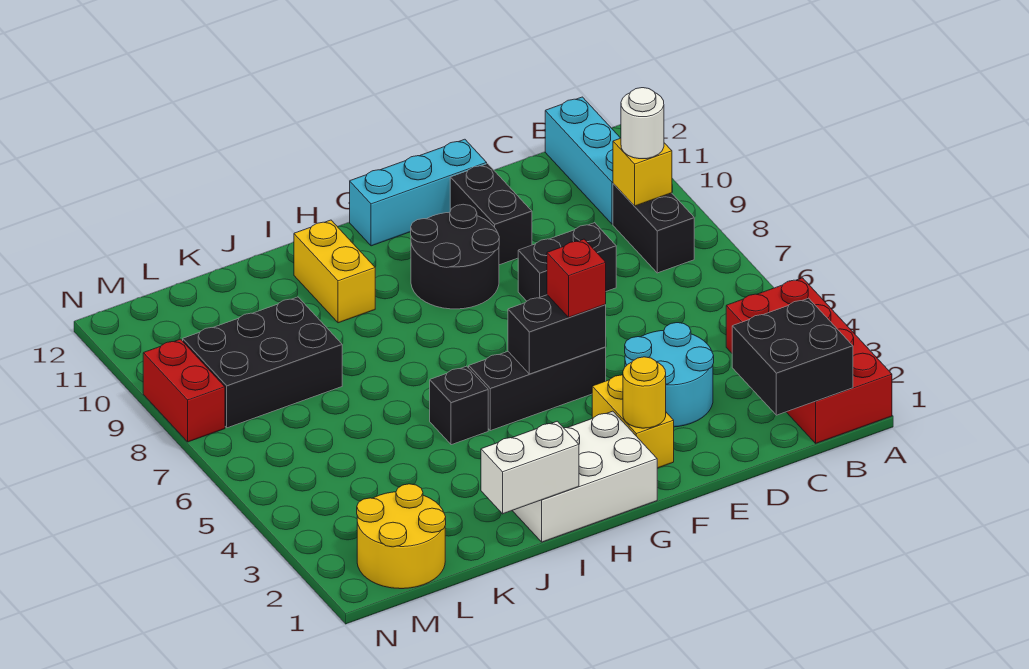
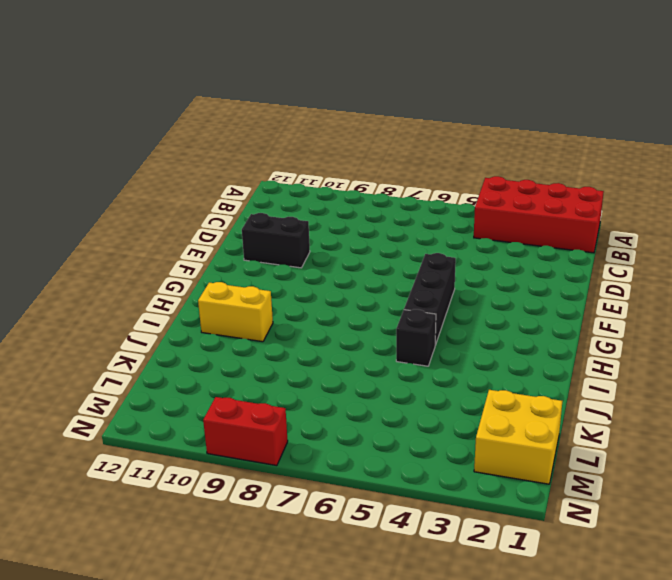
yellow brick L1:M2 level 1 -> yellow round brick L1:M2 level 1
none -> black brick B8:B9 level 1
none -> cyan brick B10:B12 level 1
none -> cyan round brick D3:E4 level 1

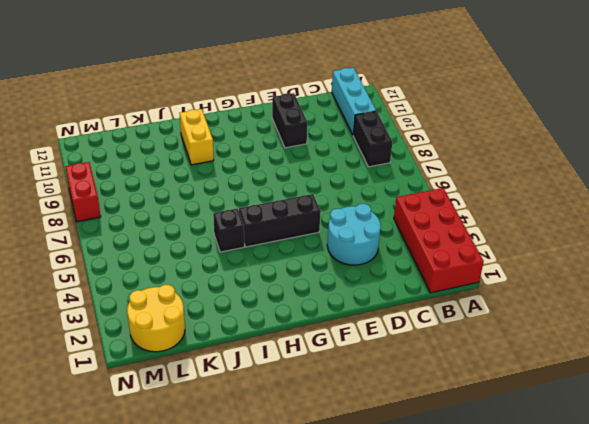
none -> black brick D8:E8 level 1
none -> cyan brick E12:G12 level 1
none -> yellow brick F2:F3 level 1

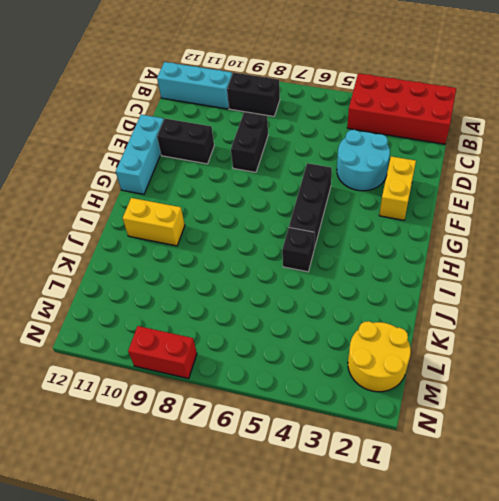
yellow brick E2:F2 level 1 -> yellow brick F2:F3 level 1
none -> black round brick F9:G10 level 1
none -> white brick G1:I2 level 1
none -> black brick K8:M9 level 1

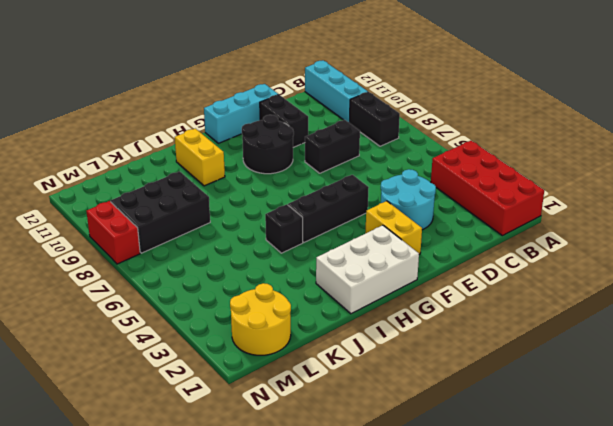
none -> black brick B1:C2 level 2
none -> yellow brick B9 level 2
none -> yellow round brick F2 level 2

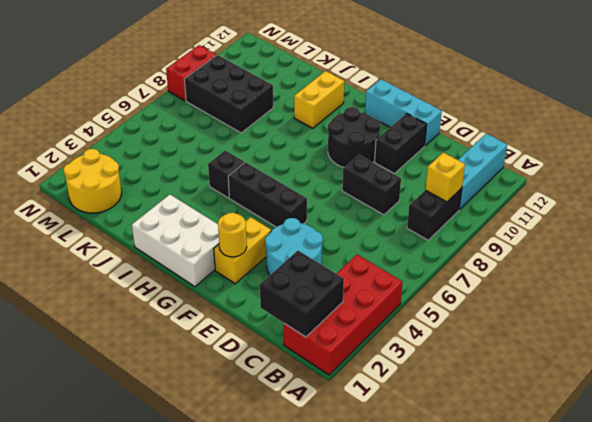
none -> black brick F5:G5 level 2
none -> white brick I1:J1 level 2
none -> white round brick B9 level 3

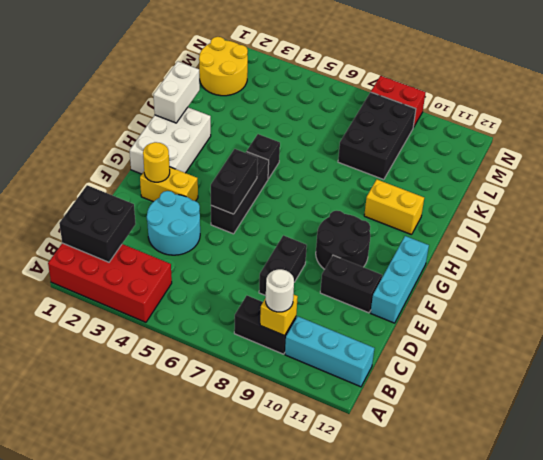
none -> red brick F5 level 3

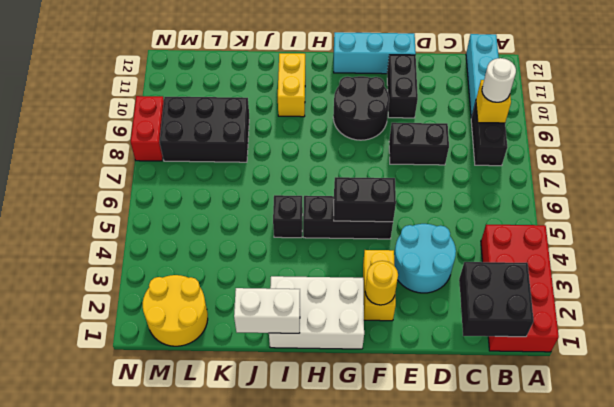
none -> red brick F5 level 3

